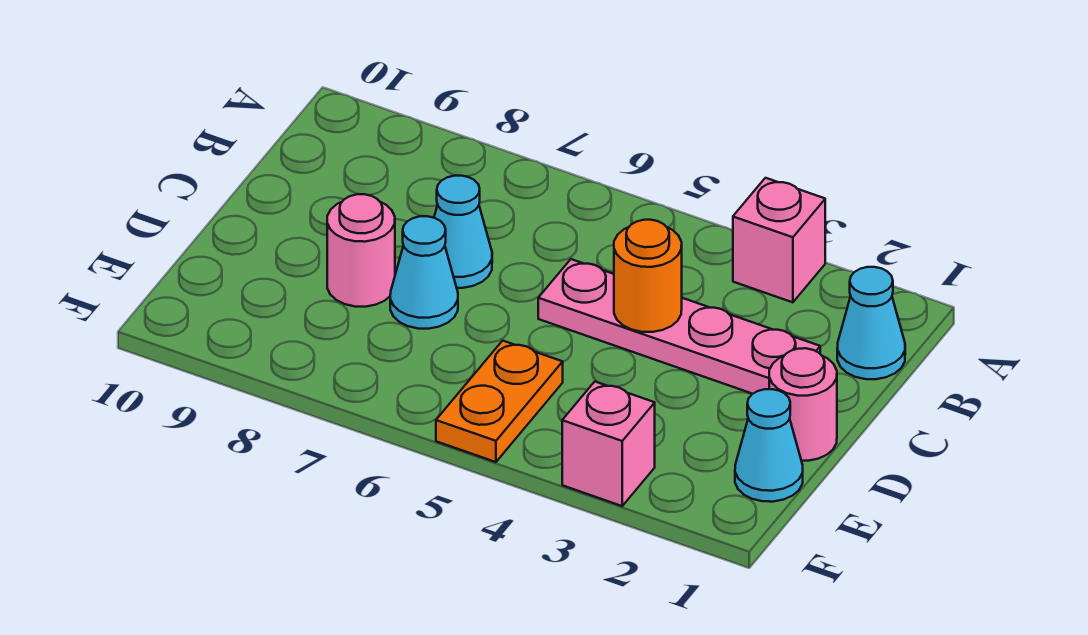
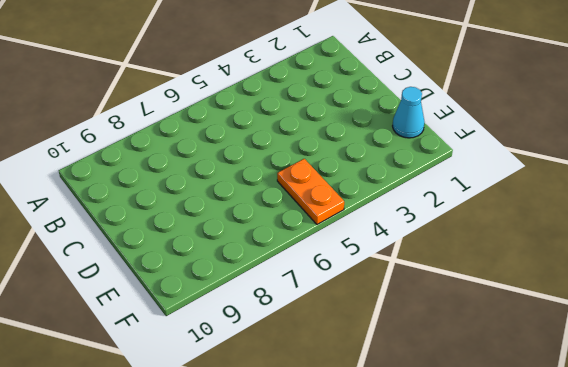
none -> pink brick A3 level 1
none -> cyan cone B1 level 1

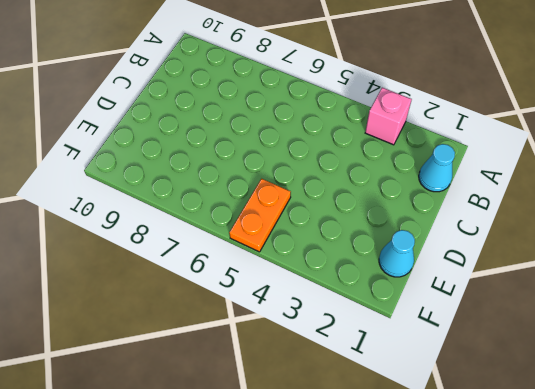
none -> pink plate C2:C5 level 1
none -> cyan cone C7 level 1

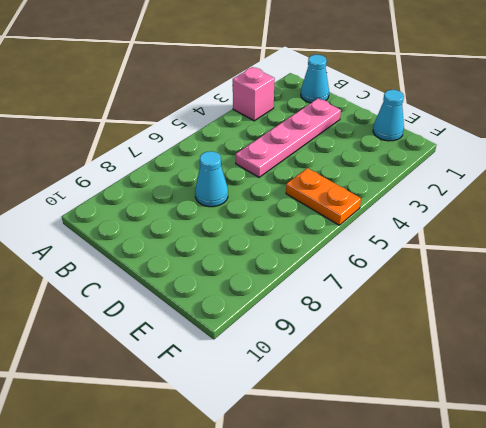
none -> pink round brick D1 level 1
none -> cyan cone D7 level 1

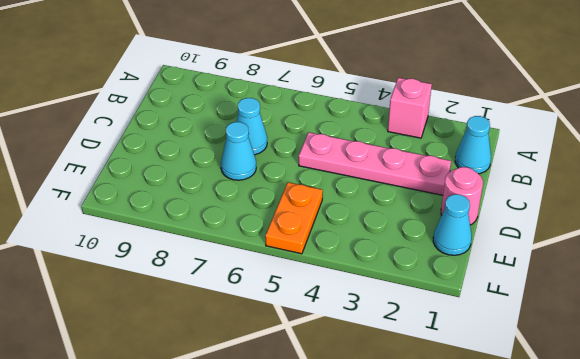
none -> pink round brick D8 level 1
none -> pink brick F3 level 1

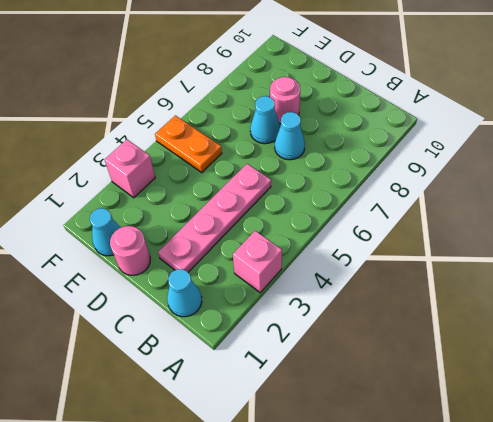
none -> orange round brick C4 level 2

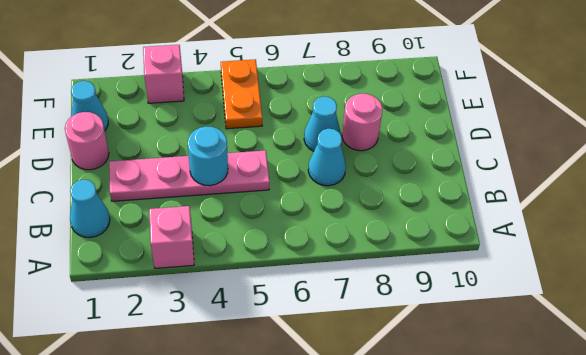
cyan round brick C4 level 2 -> orange round brick C4 level 2

